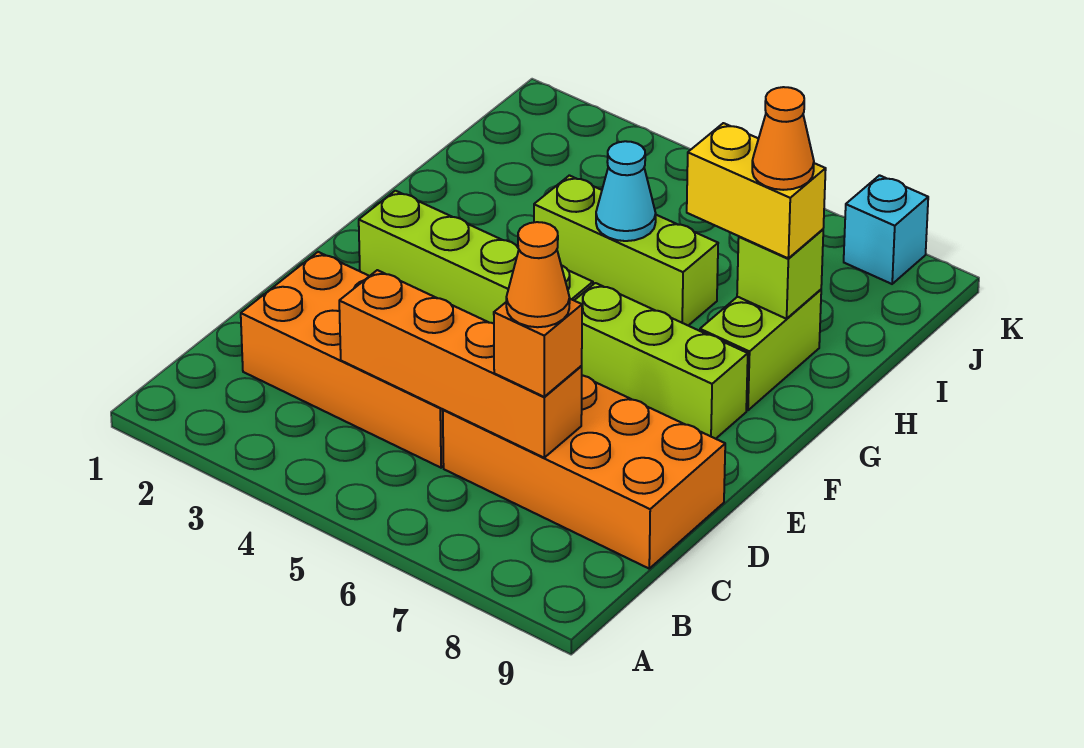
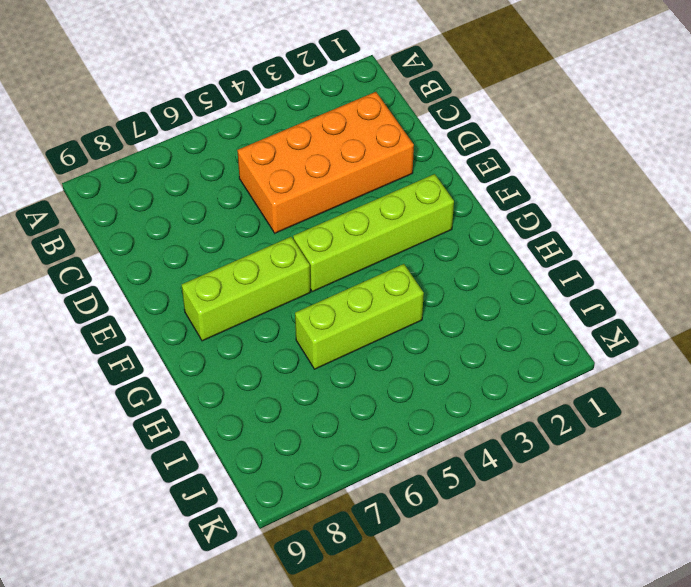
none -> orange brick C6:D9 level 1
none -> lime brick G8:H8 level 1
none -> cyan brick K8 level 1

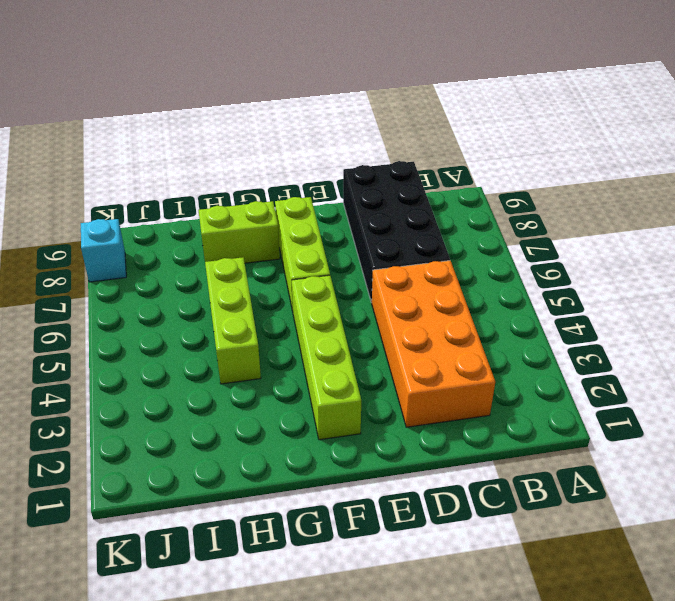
black brick C6:D9 level 1 -> orange brick C6:D9 level 1
none -> orange brick C4:C7 level 2
none -> cyan cone H5 level 2
none -> lime brick H8 level 2

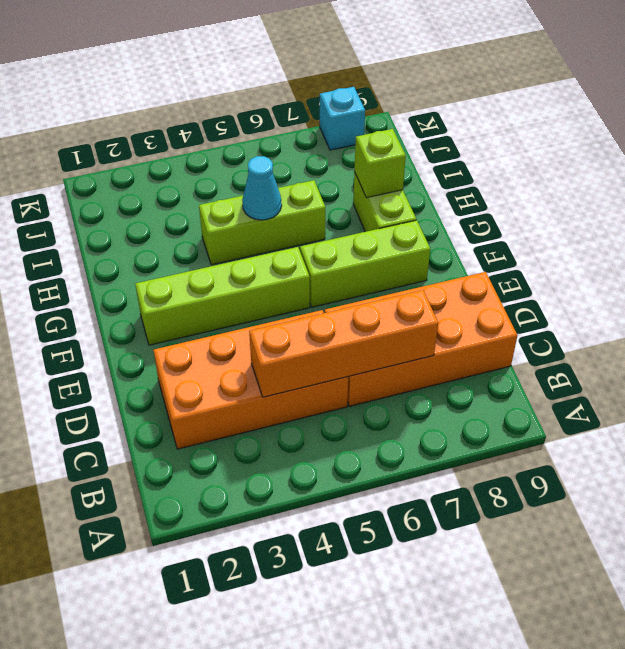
none -> orange brick C7 level 3
none -> yellow brick H7:H8 level 3
none -> orange cone C7 level 4

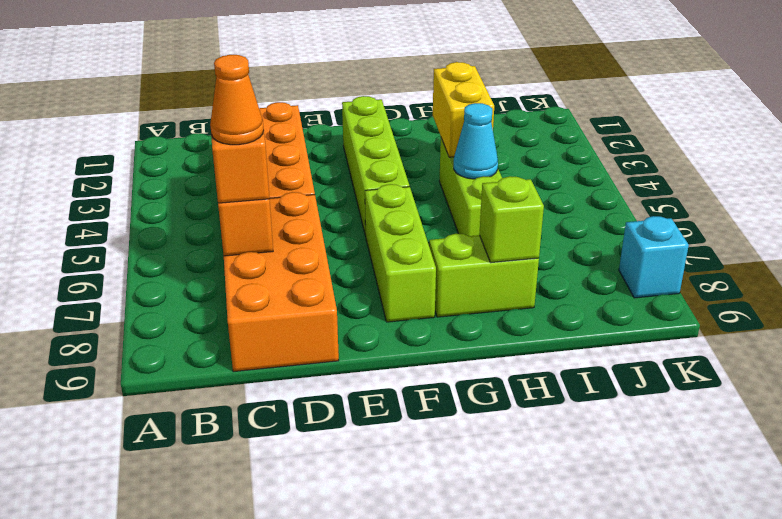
yellow brick H3:H4 level 2 -> yellow brick H7:H8 level 3
none -> orange cone H8 level 4

